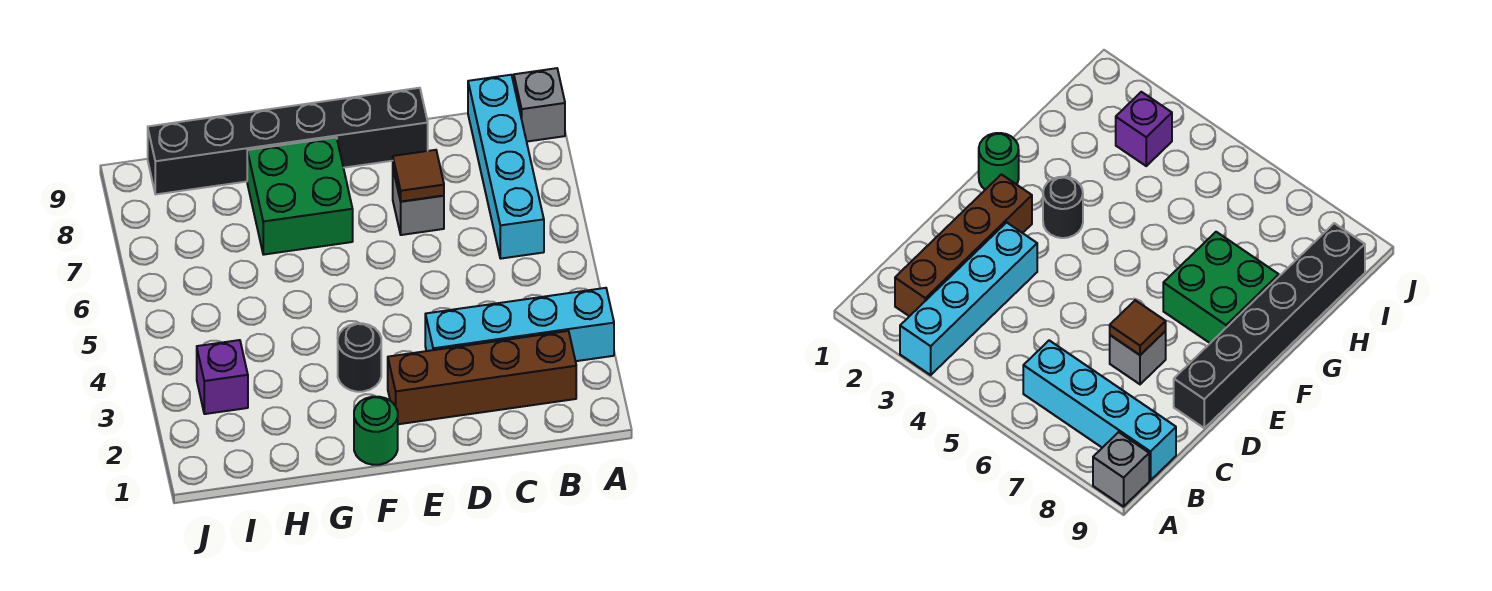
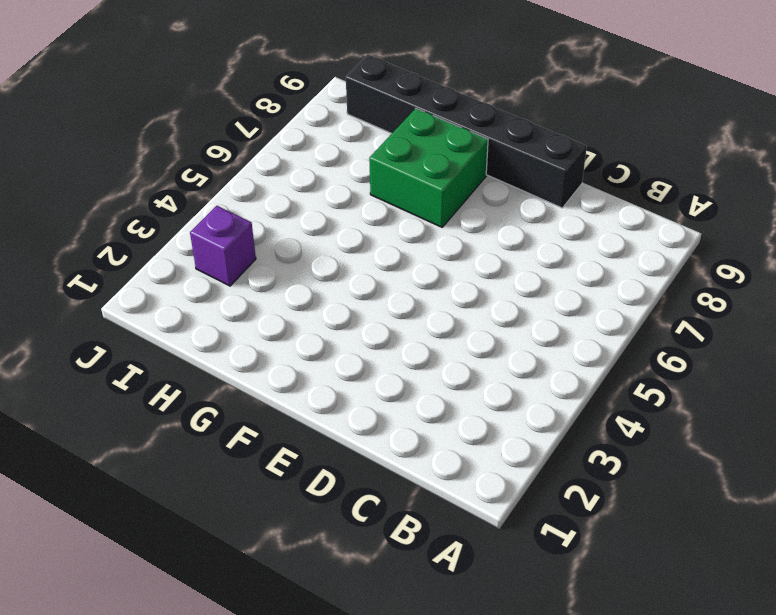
none -> cyan brick A3:D3 level 1
none -> grey brick A9 level 1

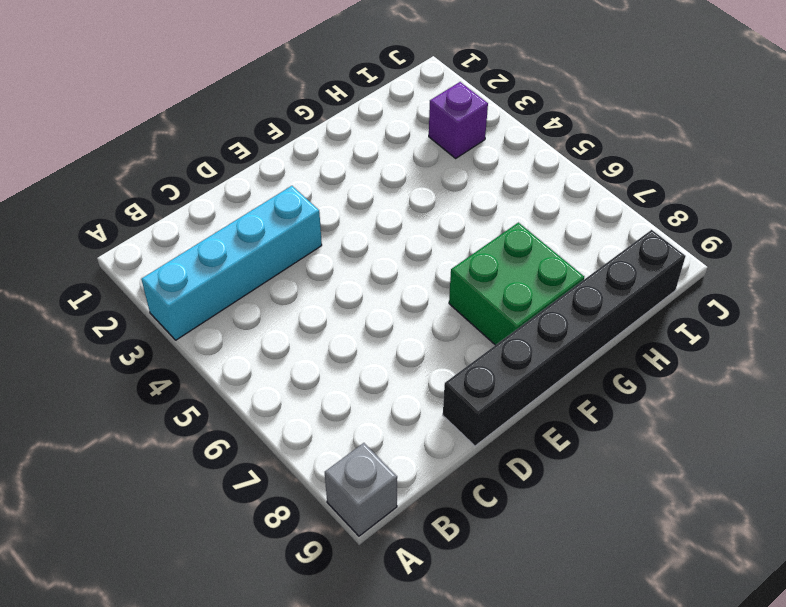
none -> brown brick B2:E2 level 1
none -> cyan brick B6:B9 level 1

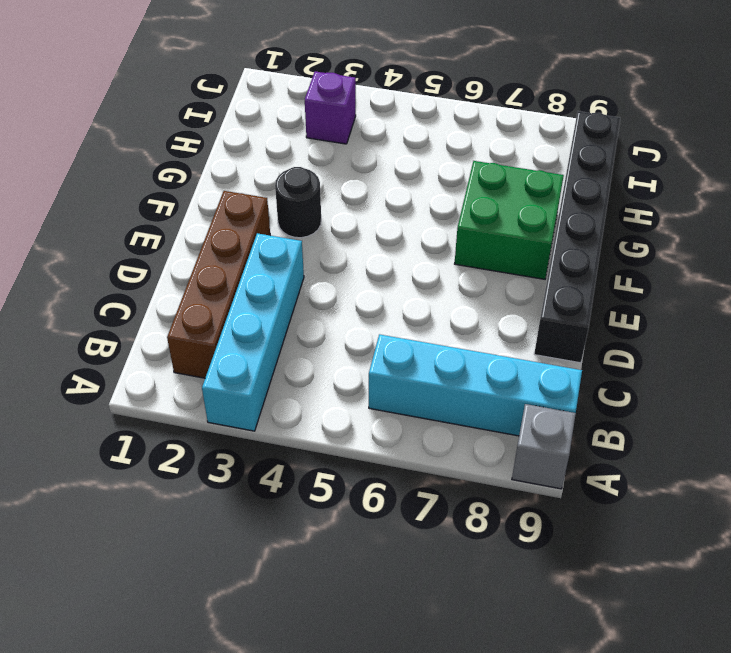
none -> grey brick D7 level 1
none -> green round brick F1 level 1

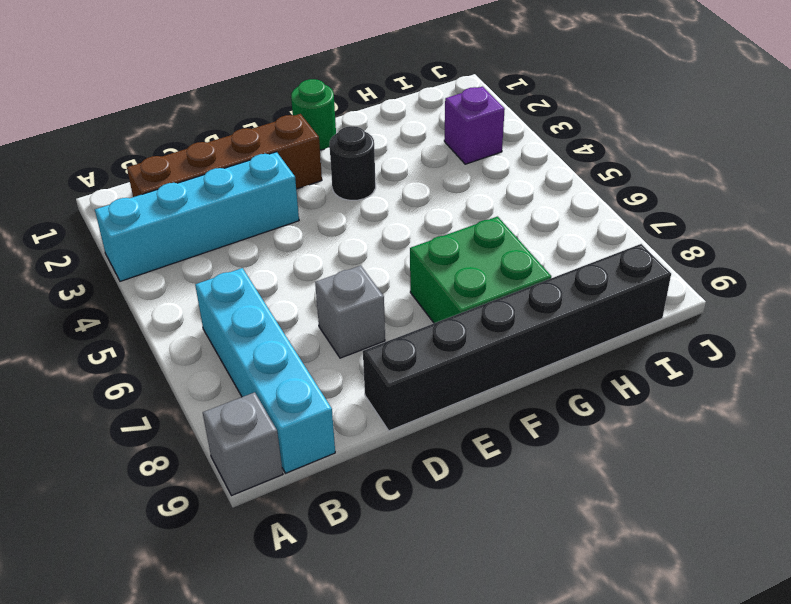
none -> brown tile D7 level 2

